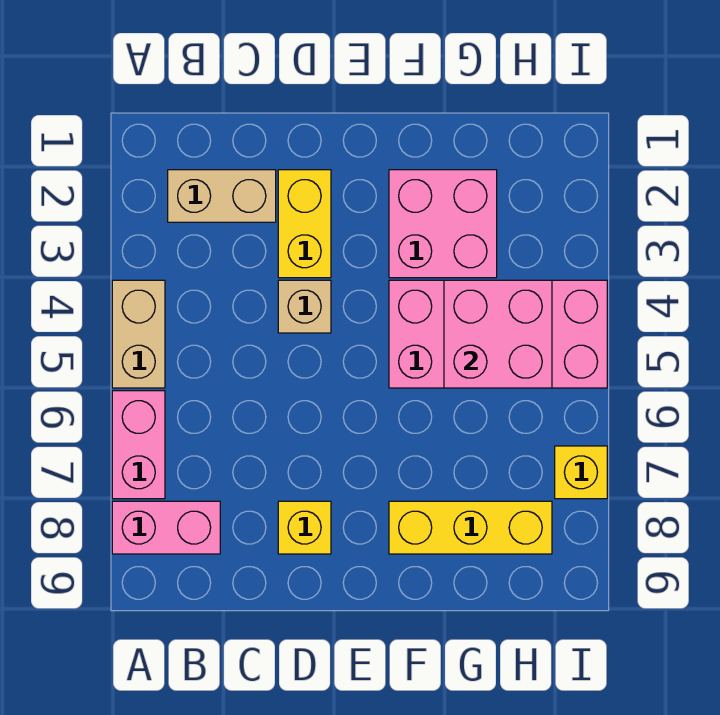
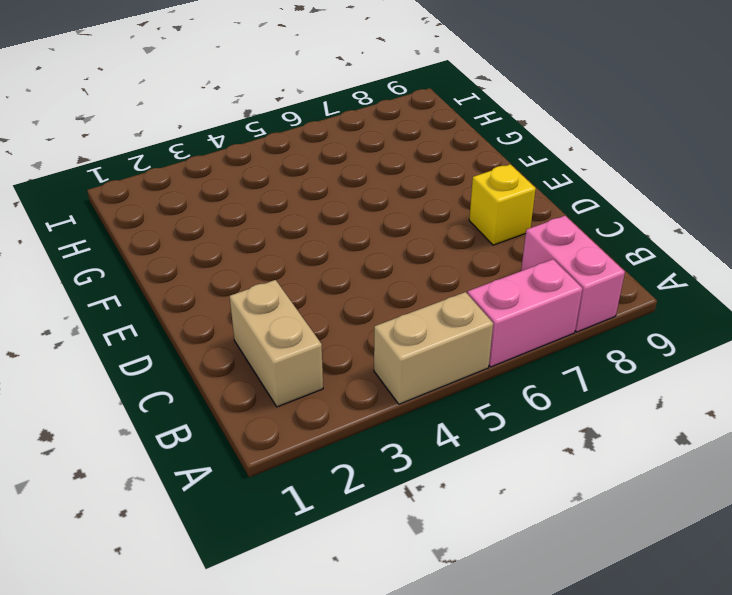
none -> yellow brick D2:D3 level 1
none -> tan brick D4 level 1
none -> pink brick F2:G3 level 1

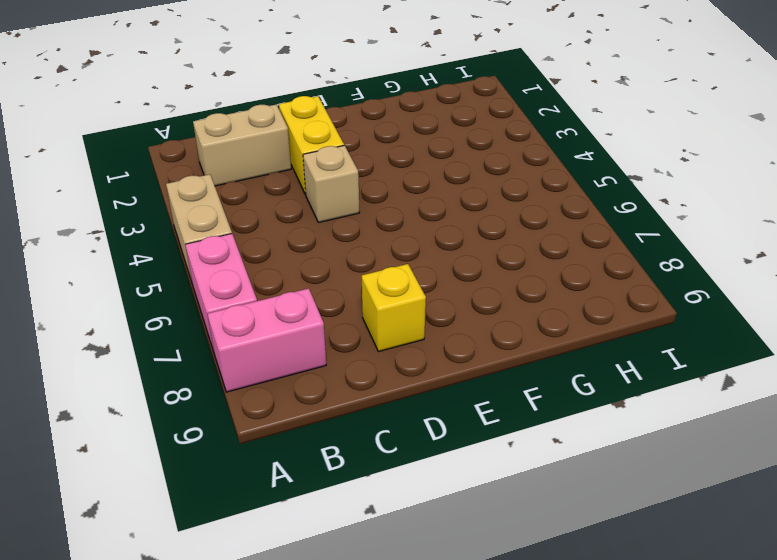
none -> pink brick F2:G3 level 1
none -> pink brick F4:I5 level 1
none -> yellow brick F8:H8 level 1

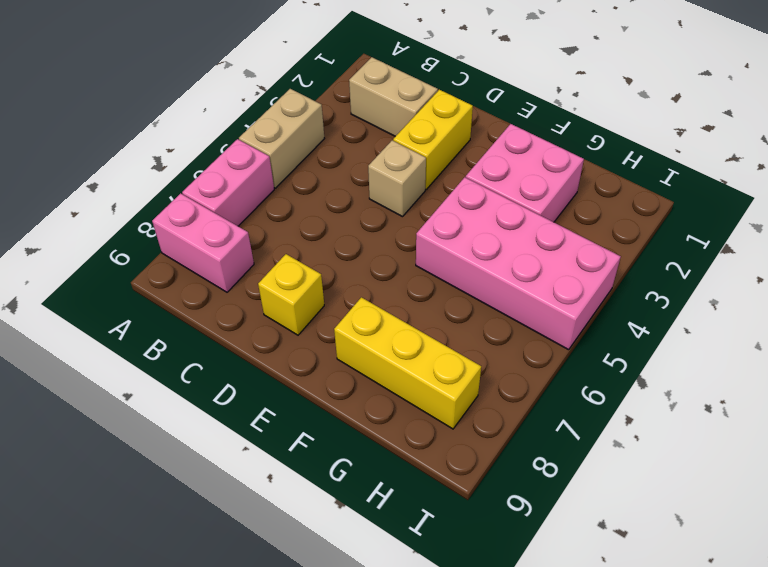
none -> yellow brick I7 level 1
none -> pink brick G4:H5 level 2

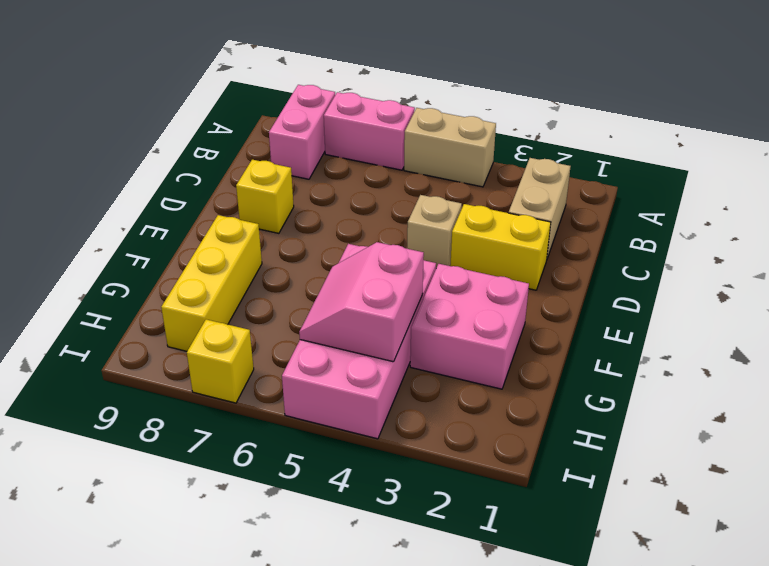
pink slope G4:H5 level 2 top 4 -> pink brick G4:H5 level 2

